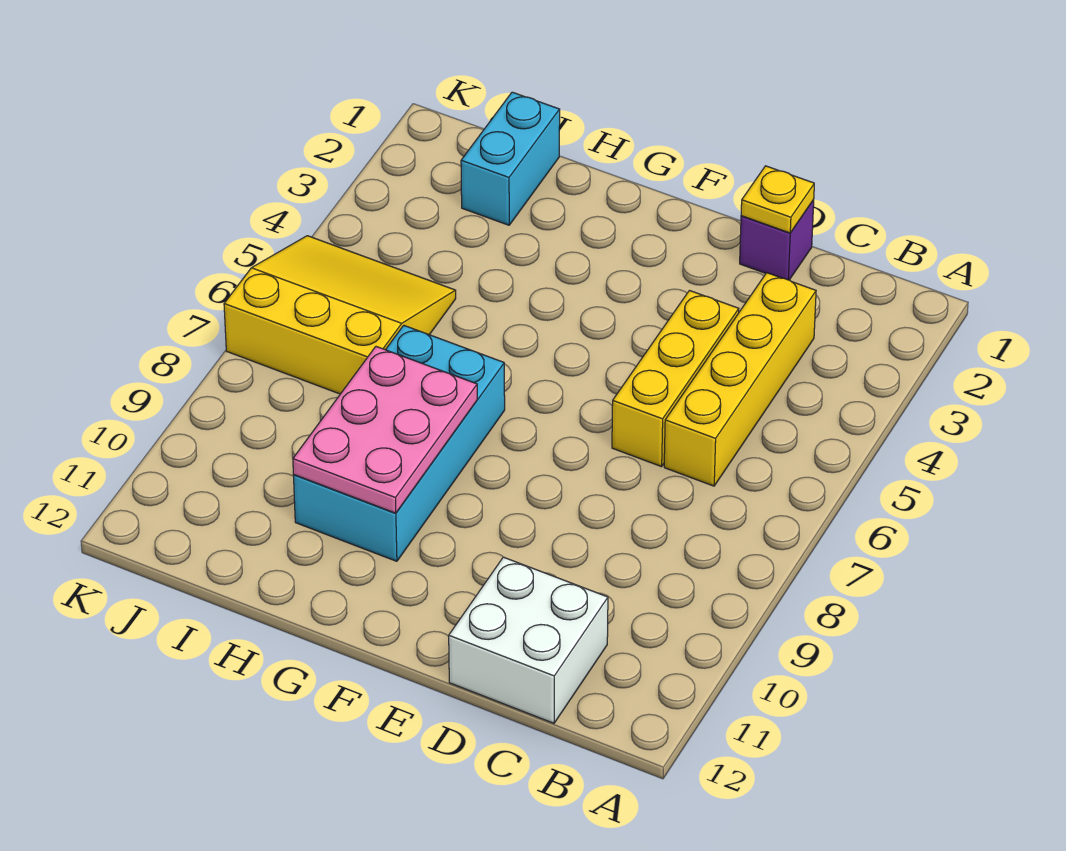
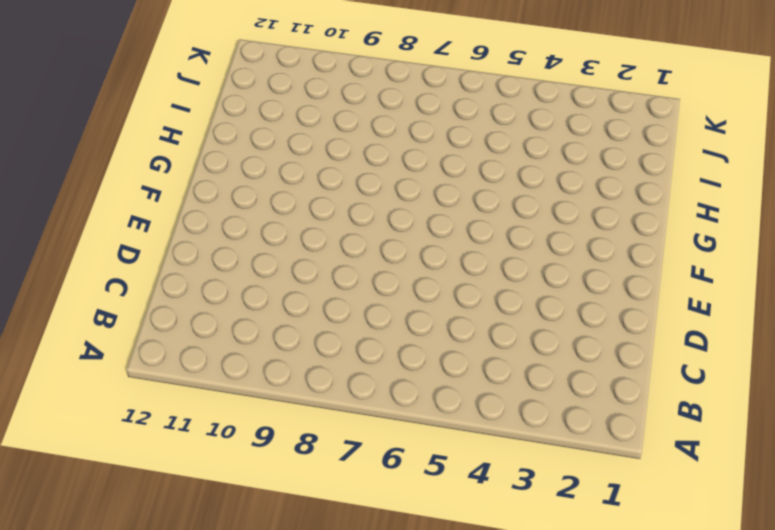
none -> yellow brick C3:C6 level 1
none -> white brick C11:D12 level 1

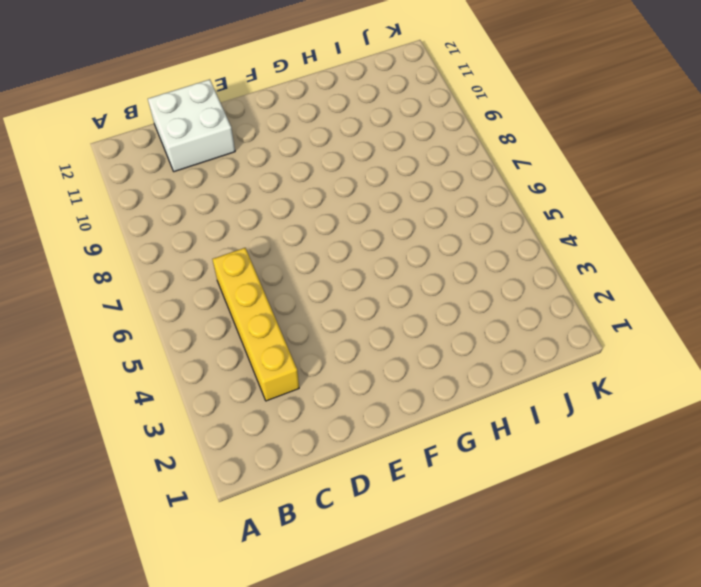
none -> purple brick D1 level 1
none -> yellow brick D4:D6 level 1

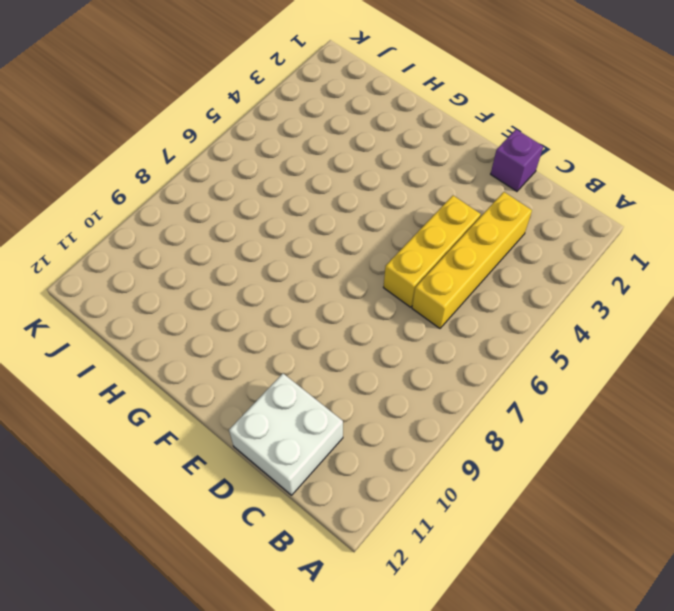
none -> cyan brick G7:H10 level 1
none -> cyan brick I1:I2 level 1

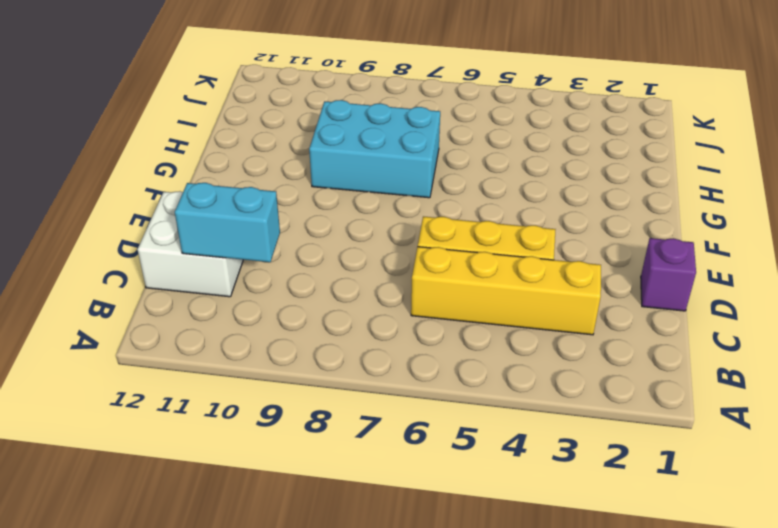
cyan brick C10:C11 level 2 -> cyan brick I1:I2 level 1
cyan brick G7:H9 level 1 -> cyan brick G7:H10 level 1
none -> yellow slope I5:K7 level 1 top 7
none -> yellow plate D1 level 2

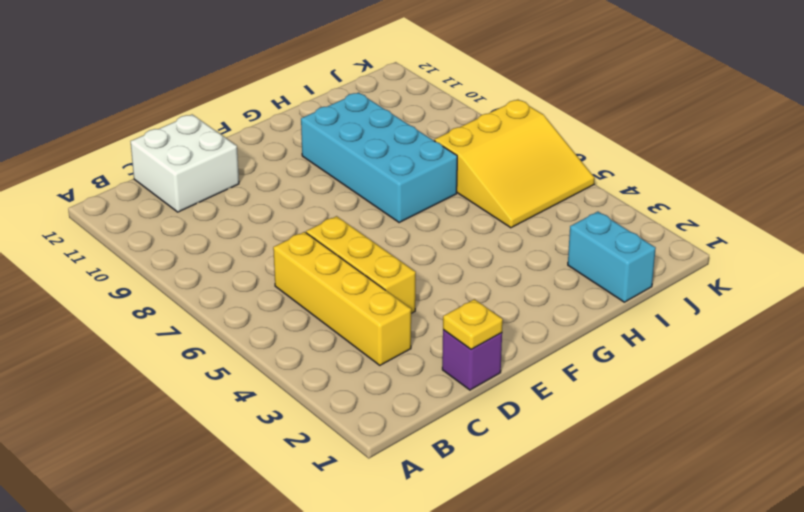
none -> pink plate G8:H10 level 2

